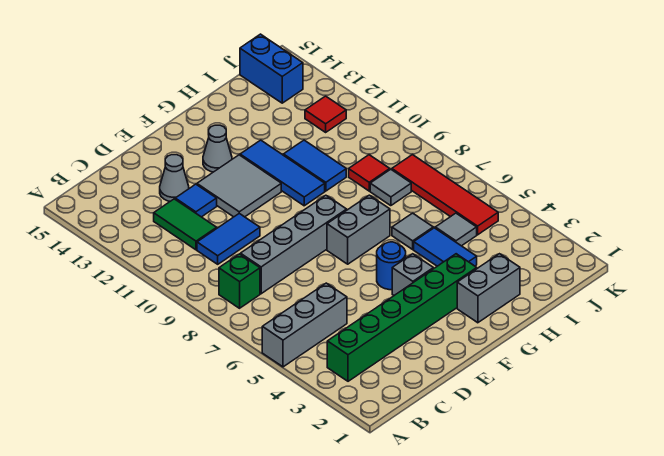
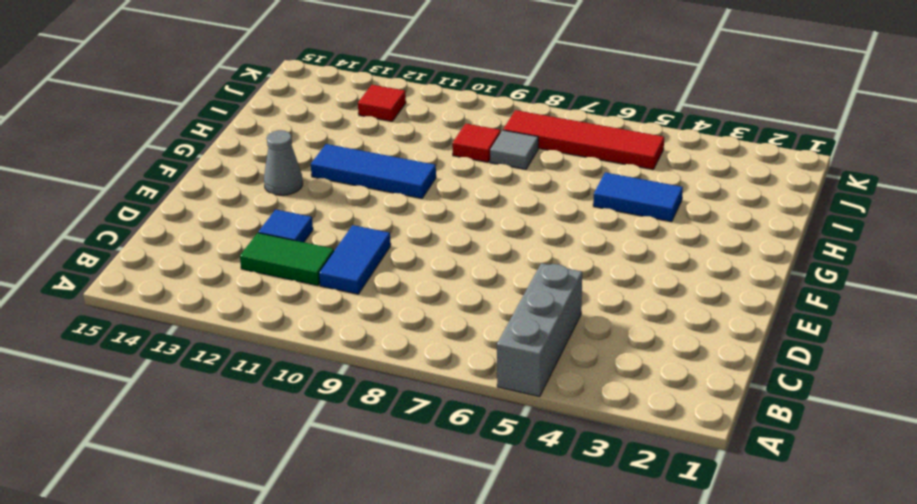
none -> green brick B3:G3 level 1
none -> green brick B8 level 1
none -> grey brick C8:F8 level 1

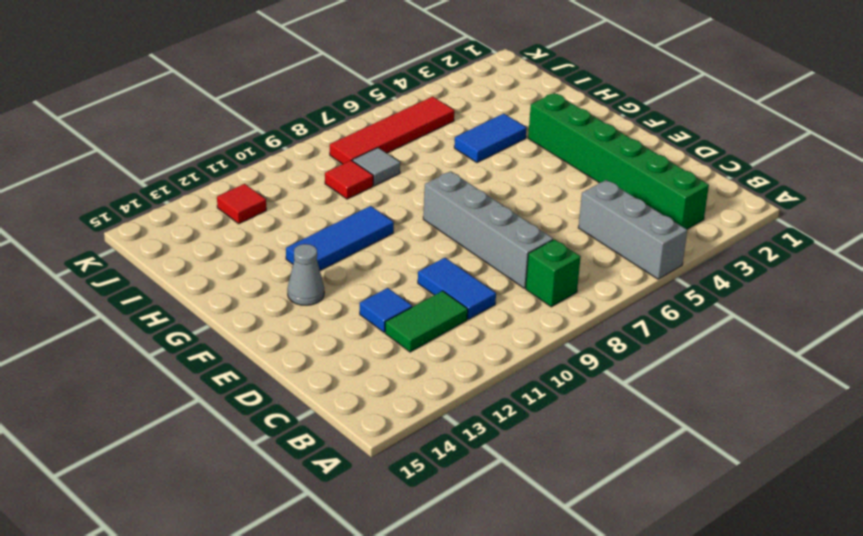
none -> grey cone D13 level 1
none -> grey tile E11:F12 level 1
none -> grey brick F4 level 1

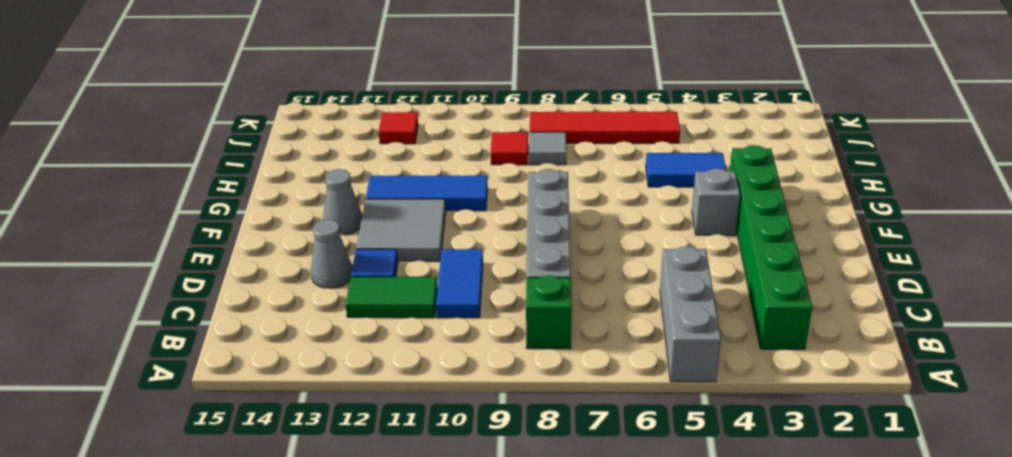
none -> blue round brick F5 level 1
none -> grey brick F7:G7 level 1
none -> grey brick G2:H2 level 1

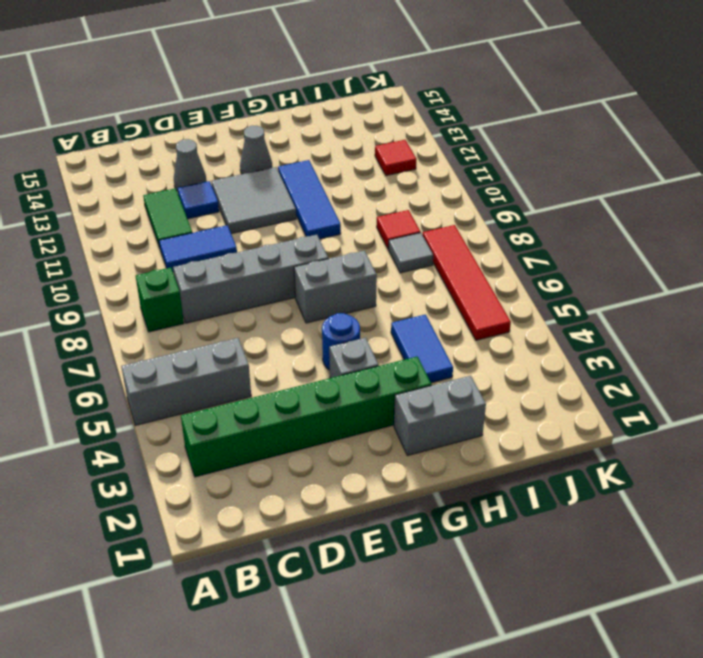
none -> grey tile H6 level 1
none -> blue tile H10:H11 level 1
none -> grey tile I5 level 1

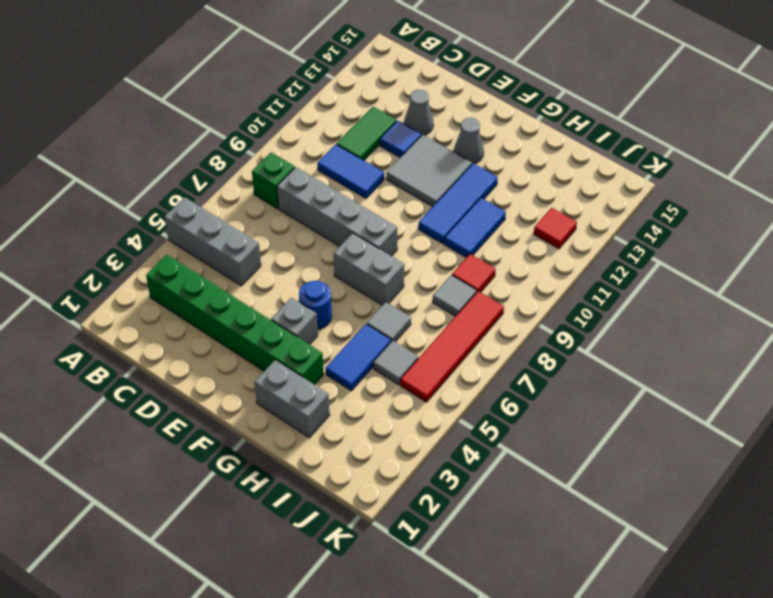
none -> blue brick J14:J15 level 1

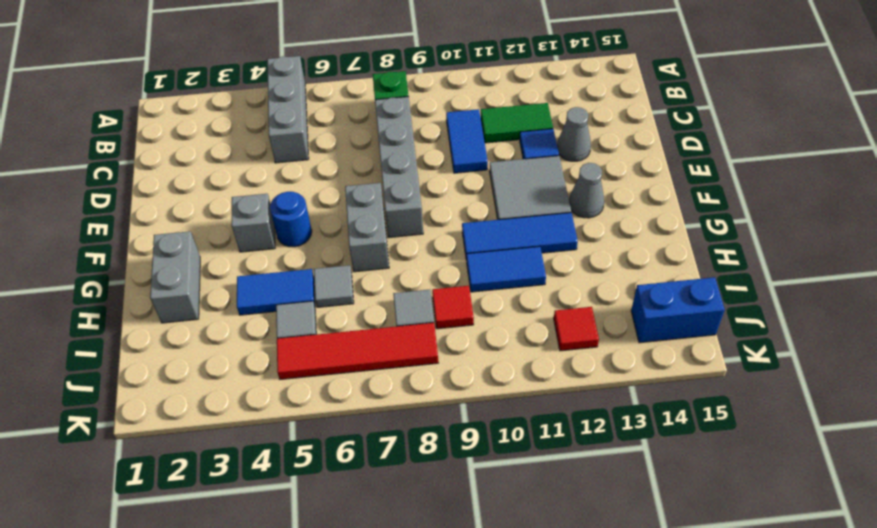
none -> green brick B3:G3 level 1

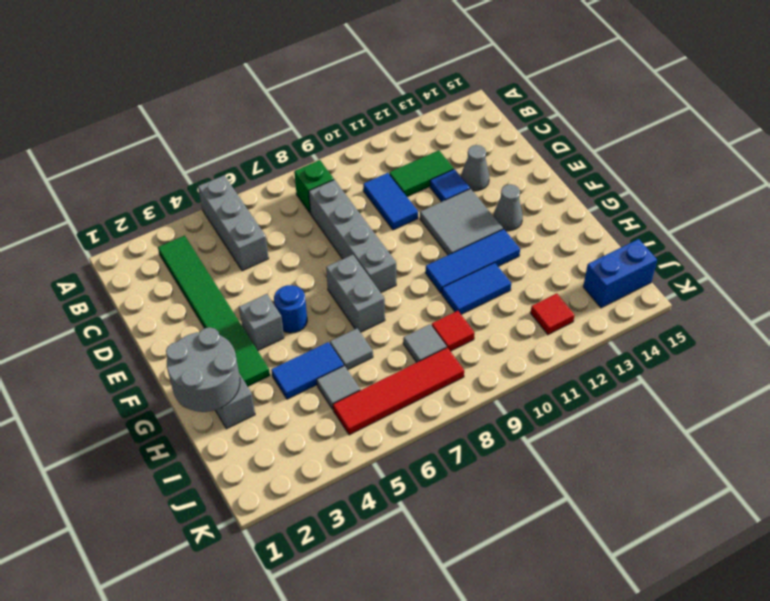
green tile B3:G3 level 1 -> green brick B3:G3 level 1
grey round brick G1:H2 level 2 -> none

